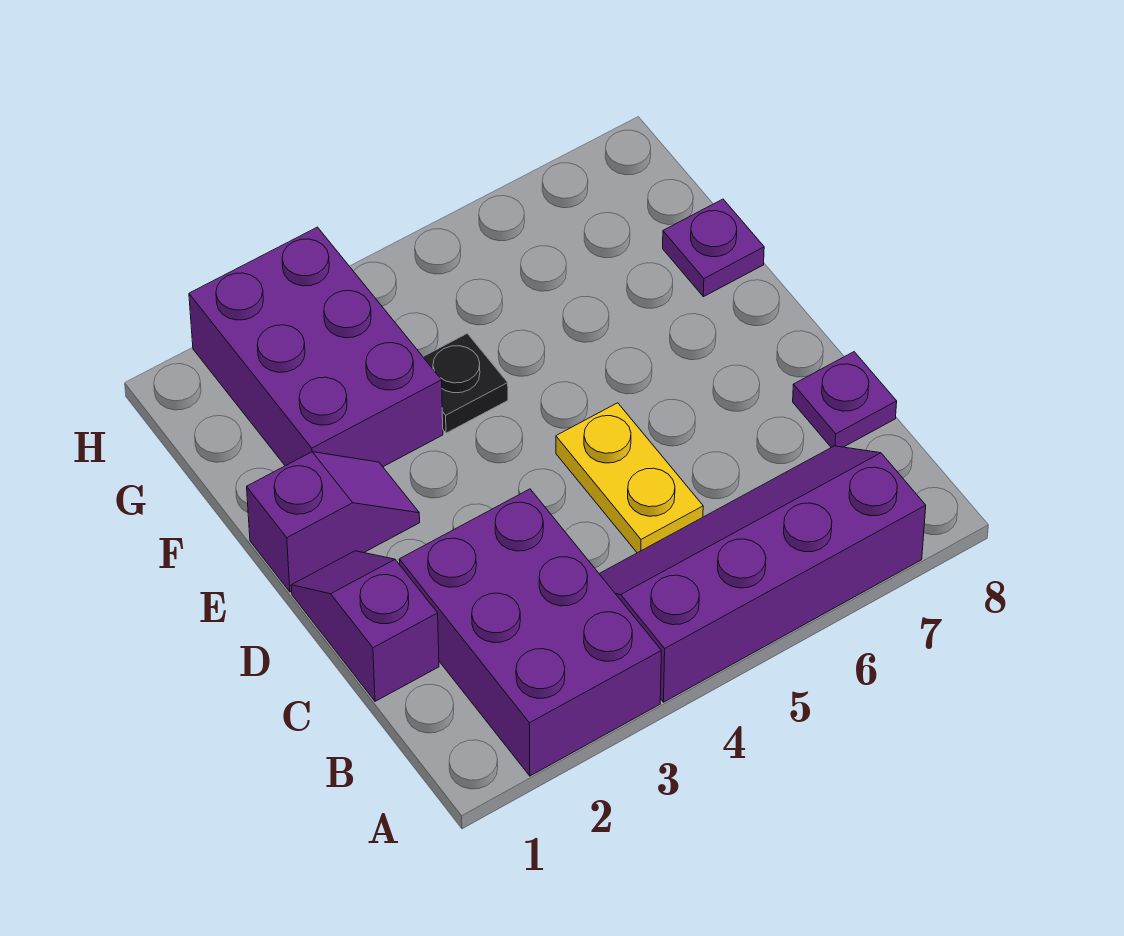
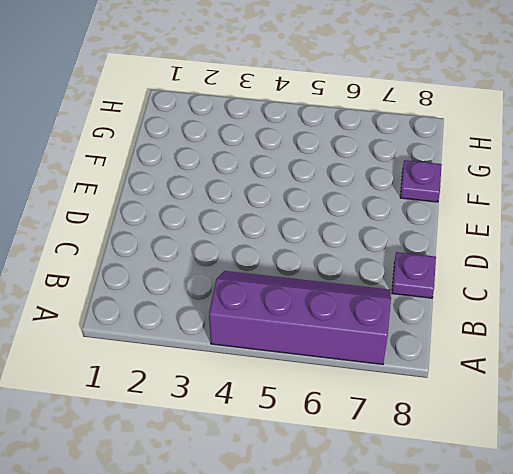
none -> purple brick A2:C3 level 1
none -> purple slope C1:D1 level 1 top C

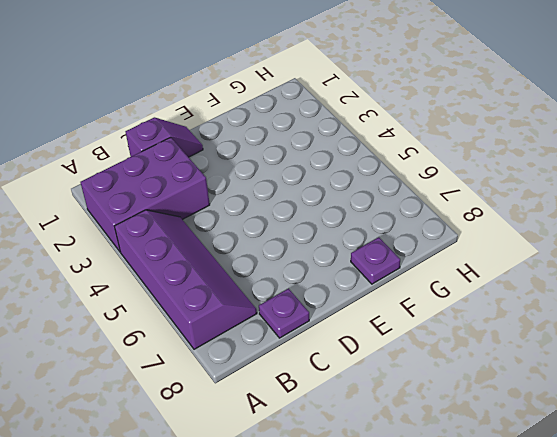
none -> yellow plate C5:D5 level 1
none -> purple slope E1:E2 level 1 top 1

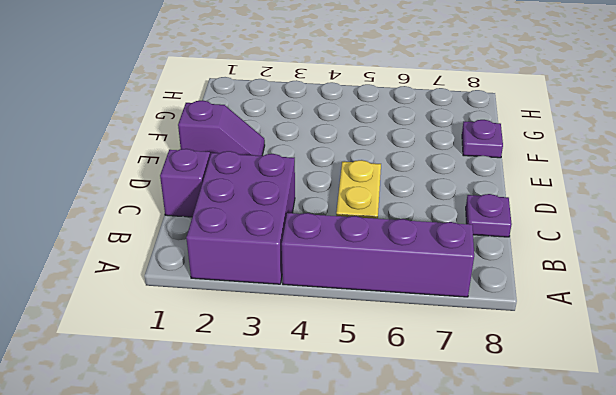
none -> purple brick F2:H3 level 1
none -> black plate F4 level 1

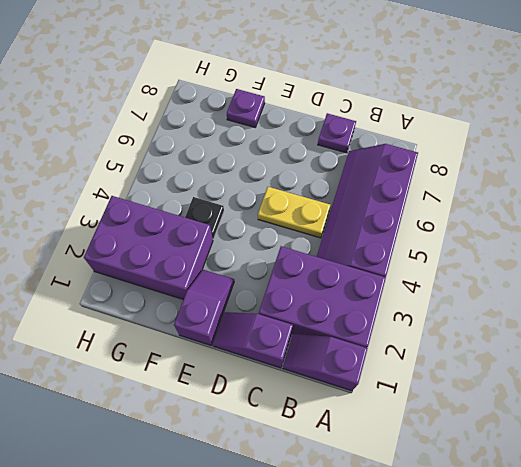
purple slope A1:B1 level 1 top A -> none

